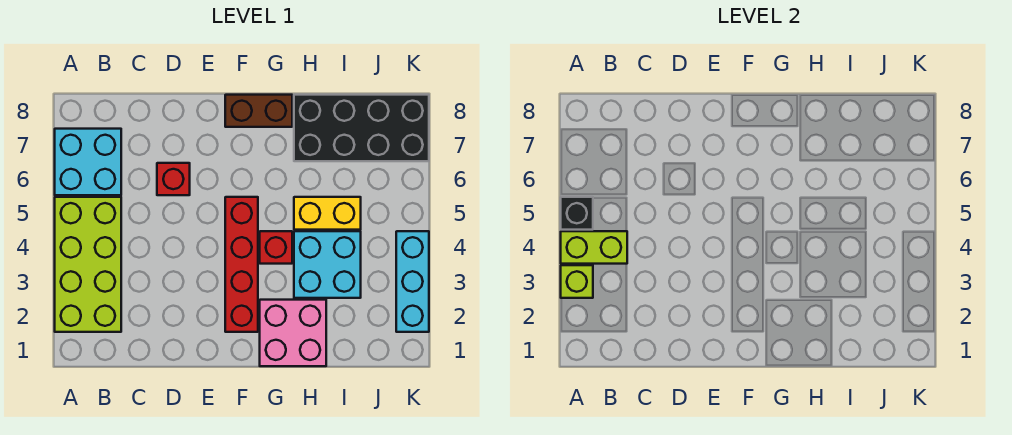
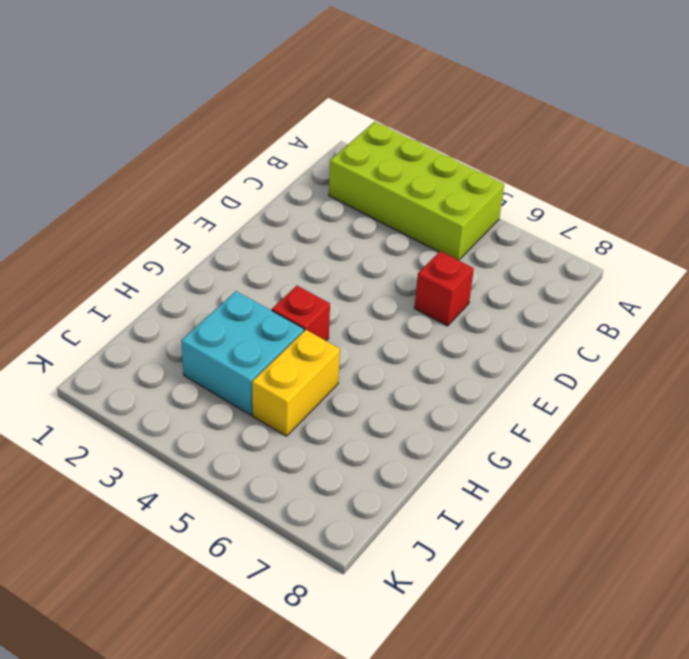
none -> cyan brick A6:B7 level 1
none -> red brick F2:F5 level 1
none -> brown brick F8:G8 level 1

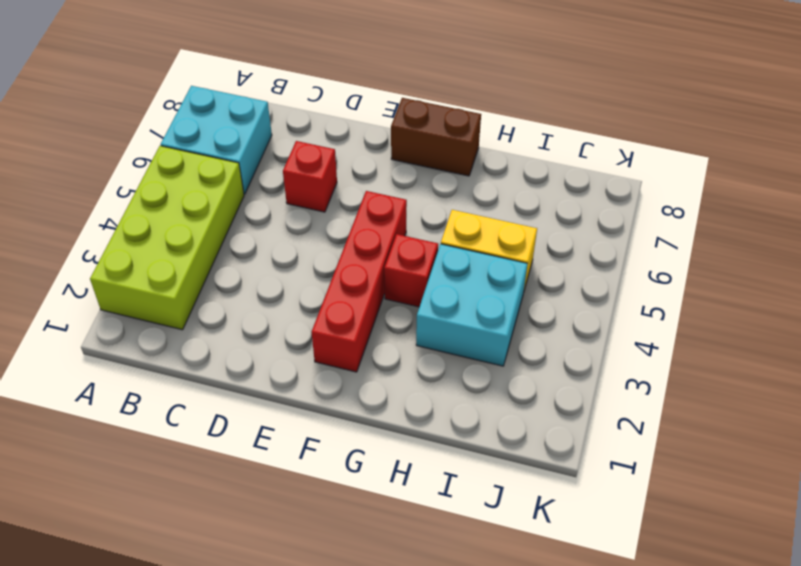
none -> pink brick G1:H2 level 1
none -> black brick H7:K8 level 1
none -> cyan brick K2:K4 level 1

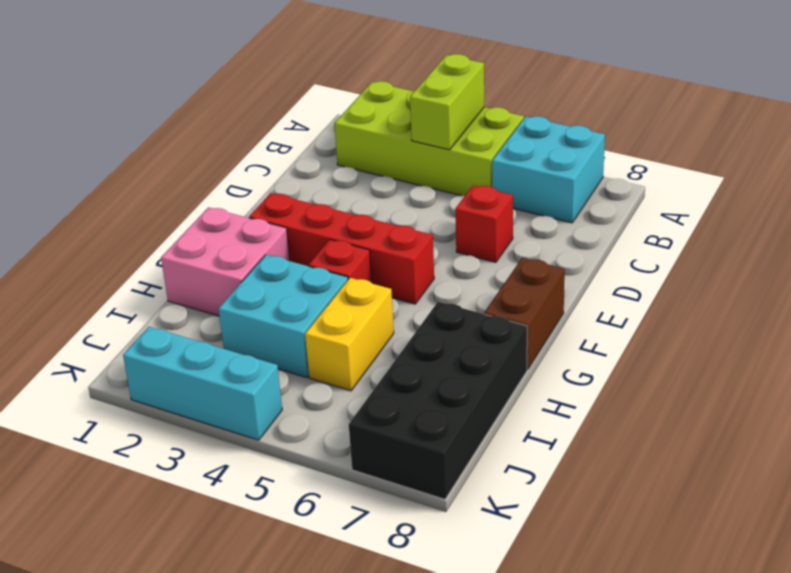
none -> lime brick A3 level 2
none -> black brick A5 level 2

